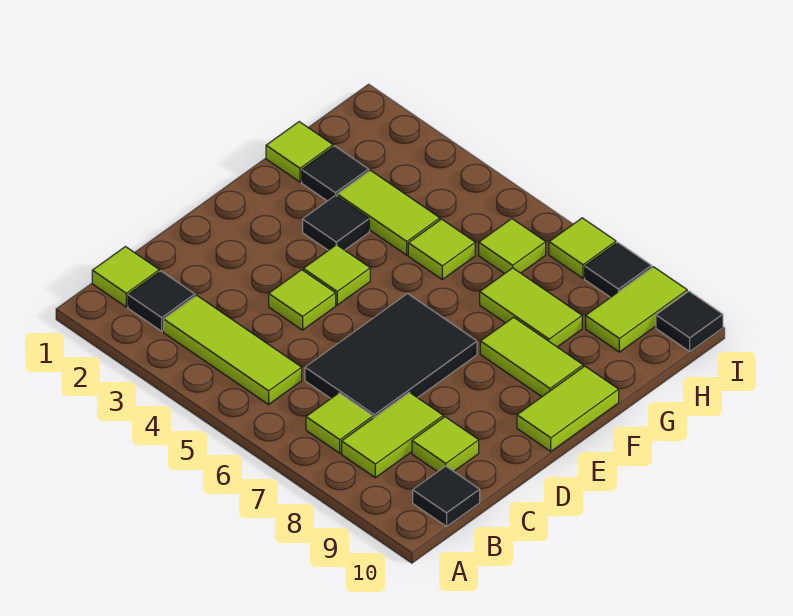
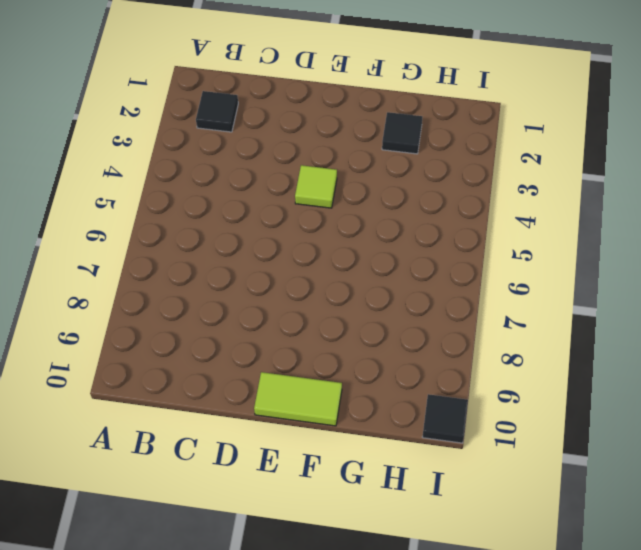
none -> lime tile B1 level 1
none -> lime tile B3:B5 level 1
none -> lime tile B7 level 1

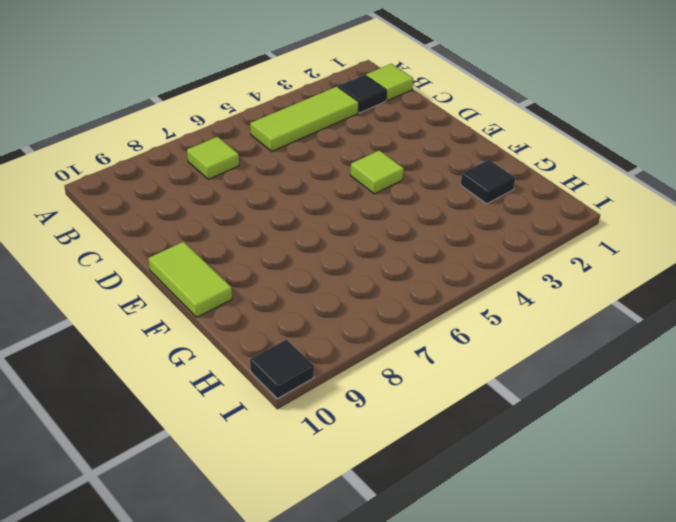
none -> lime tile B8:C8 level 1
none -> black tile B10 level 1
none -> black tile C6:E7 level 1

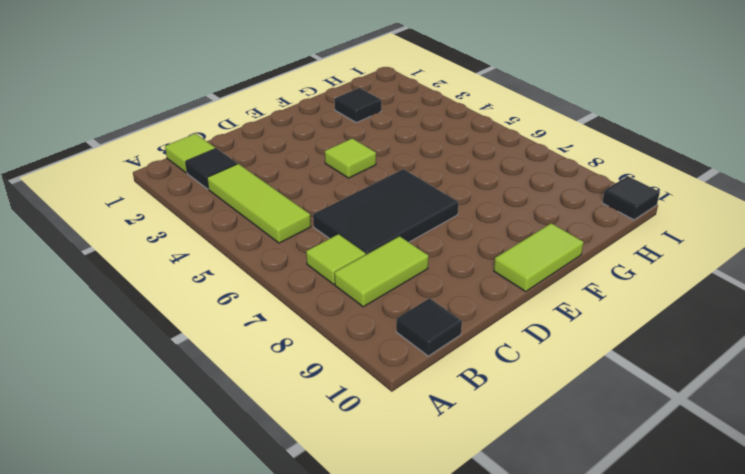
none -> lime tile C9 level 1
none -> lime tile D4 level 1
none -> black tile F3 level 1

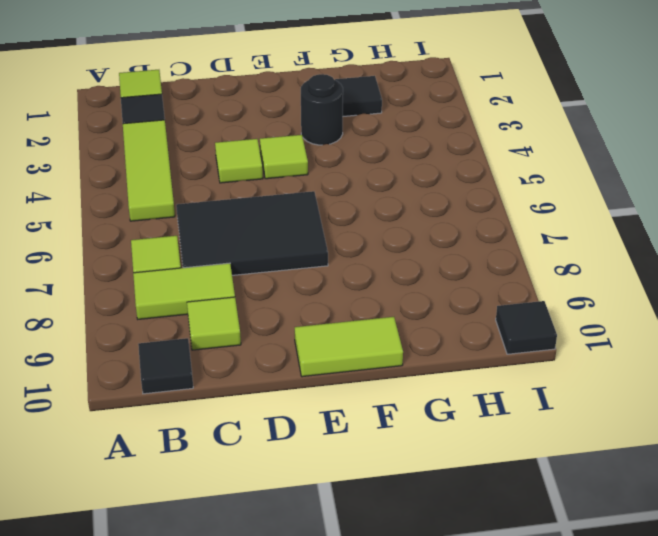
black round brick F3 level 1 -> black tile F3 level 1
none -> lime tile F8:F9 level 1
none -> lime tile G1 level 1
none -> lime tile G3:G4 level 1

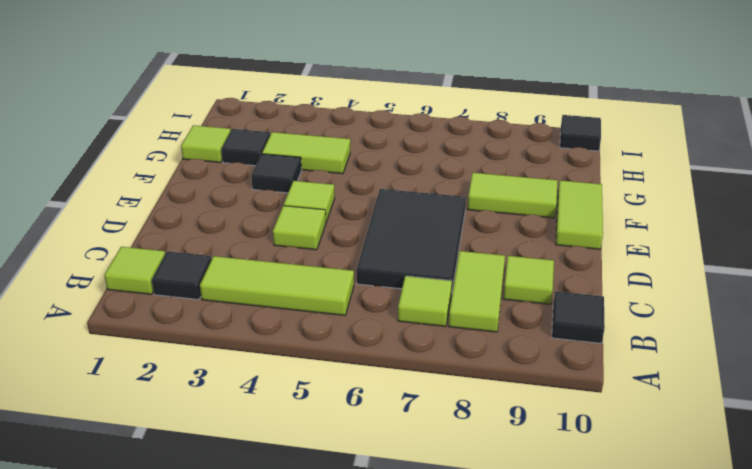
none -> lime tile G5 level 1
none -> lime tile G7:G8 level 1
none -> lime tile H6 level 1

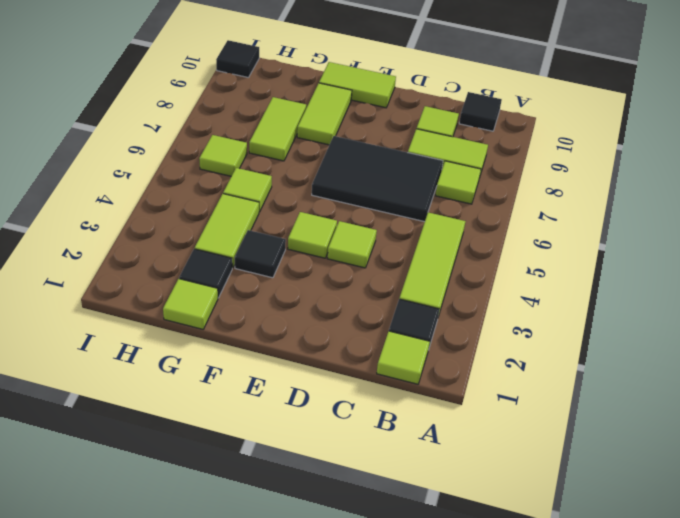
none -> lime tile H9:I9 level 1
none -> lime tile I7 level 1
none -> black tile I8 level 1

